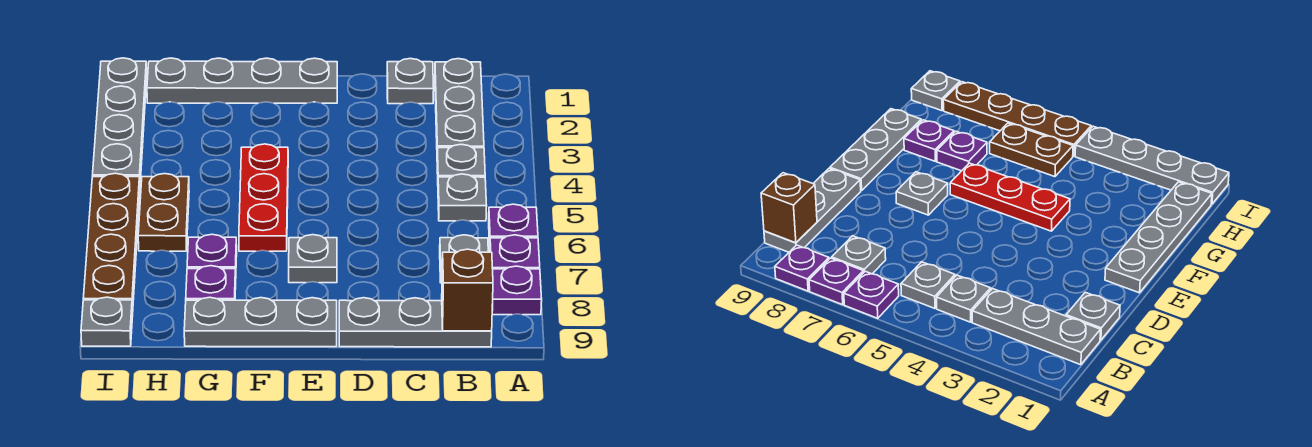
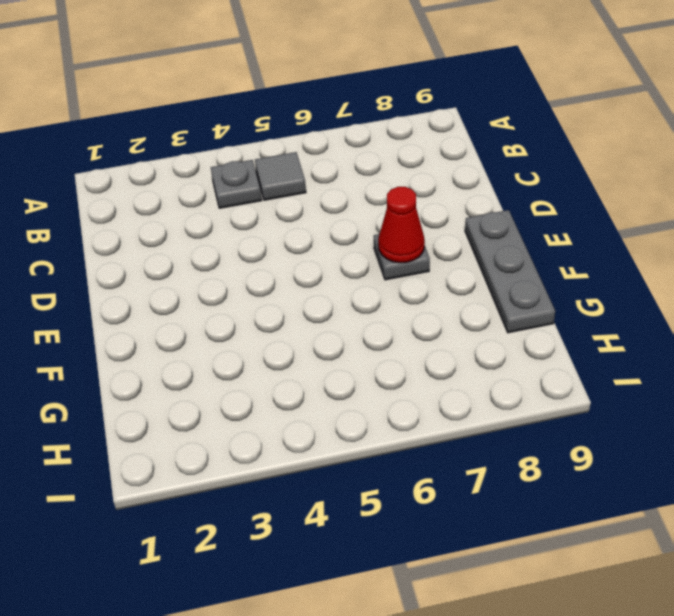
grey tile B5 level 1 -> grey plate B5 level 1
red cone E7 level 2 -> none
none -> purple plate A6 level 1
none -> purple plate A7 level 1
none -> purple plate A8 level 1

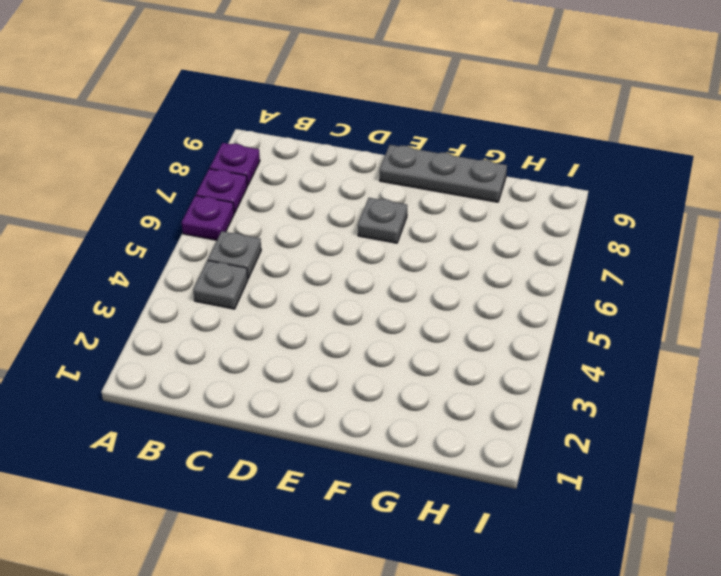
none -> grey plate B1:B3 level 1
none -> grey plate B7 level 1
none -> grey plate B9:D9 level 1

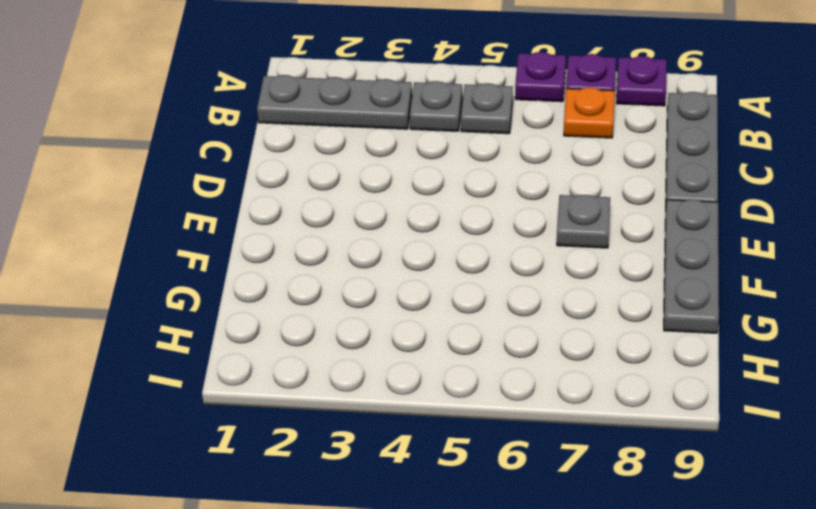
orange plate B7 level 1 -> grey plate B7 level 1
none -> grey plate C1 level 1
none -> grey plate E1:H1 level 1
none -> red plate F4:F6 level 1

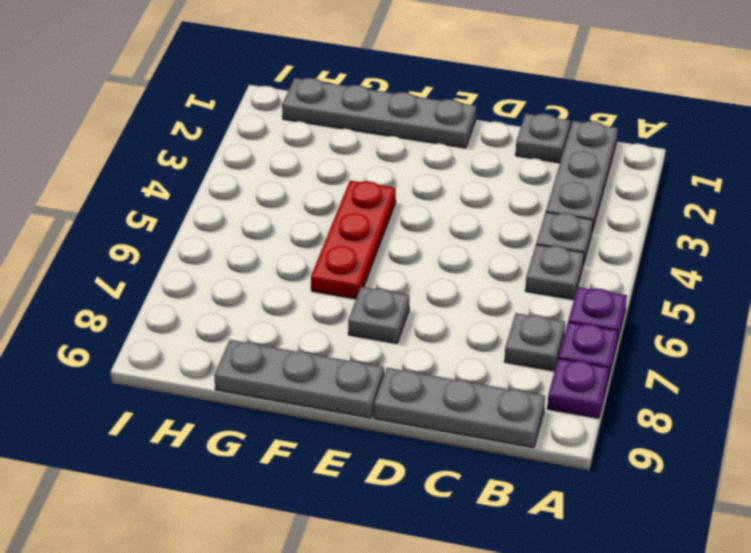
none -> purple plate G7 level 1
none -> purple plate G8 level 1
none -> brown plate H5:H6 level 1

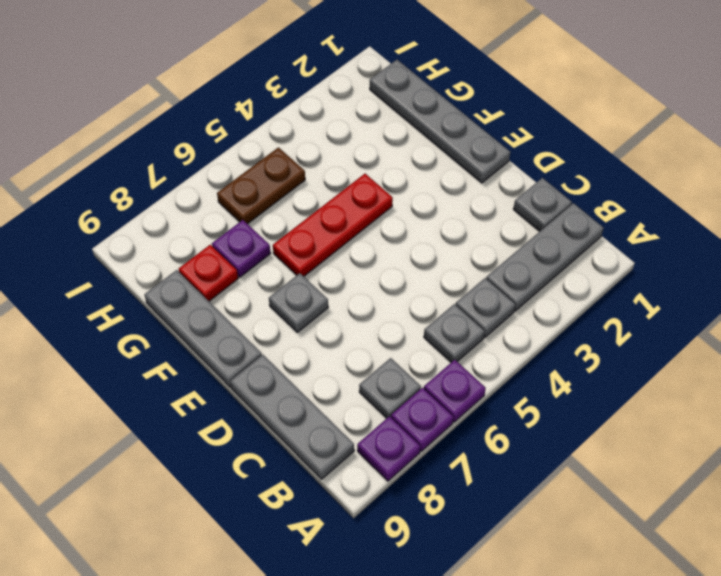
red plate G8 level 1 -> purple plate G8 level 1
none -> grey plate I1:I4 level 1
none -> brown plate I5:I8 level 1
none -> grey plate I9 level 1

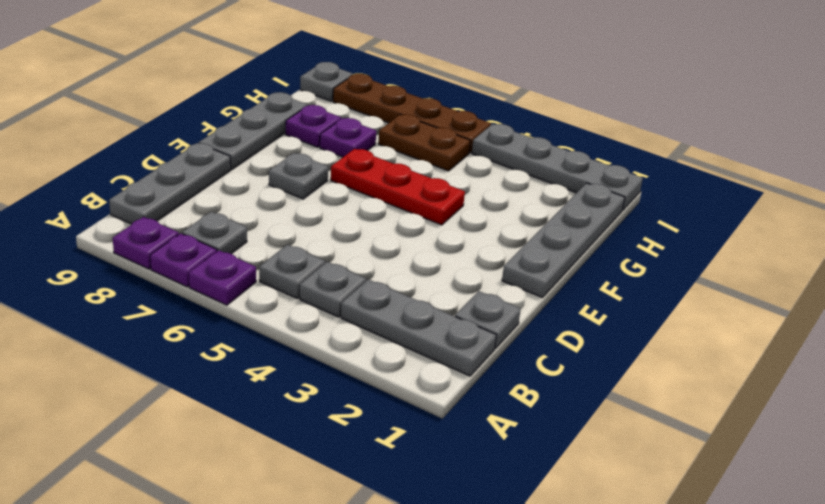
none -> brown brick B9 level 2

